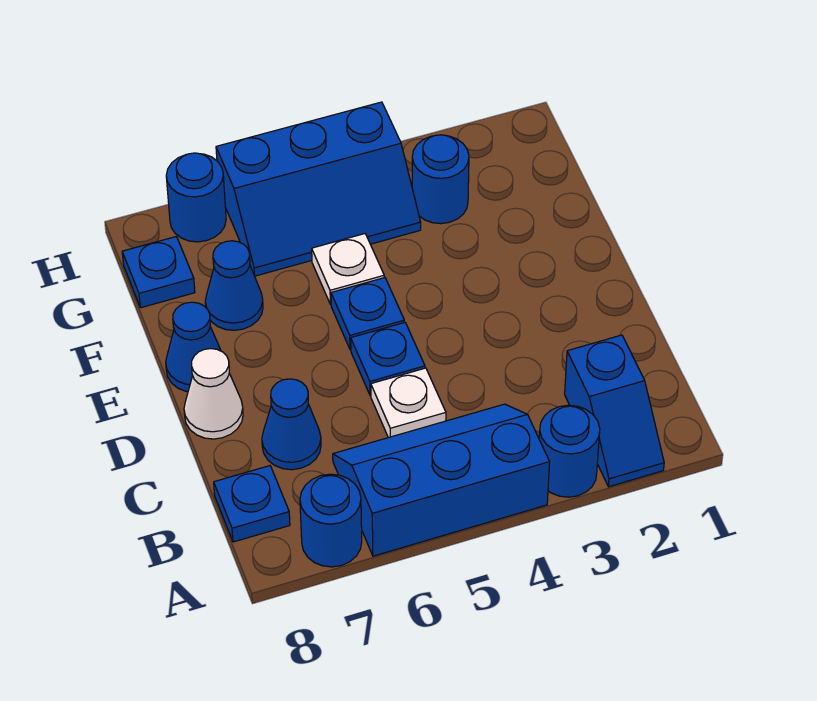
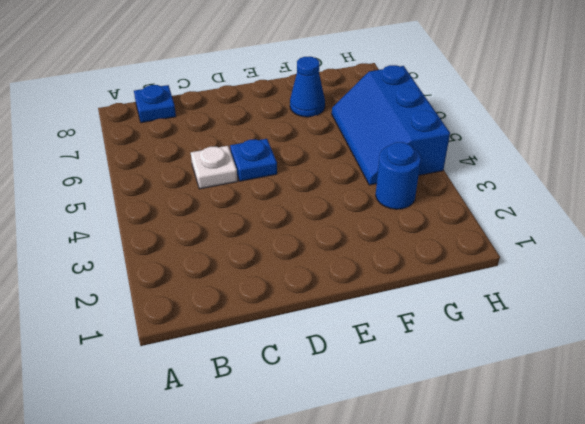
none -> blue slope A2:B2 level 1 top B
none -> blue round brick A3 level 1
none -> blue slope A4:B6 level 1 top A

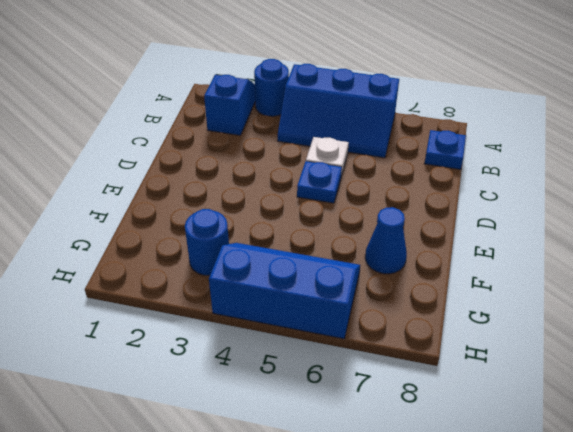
none -> blue round brick A7 level 1
none -> blue cone C7 level 1
none -> white cone D8 level 1

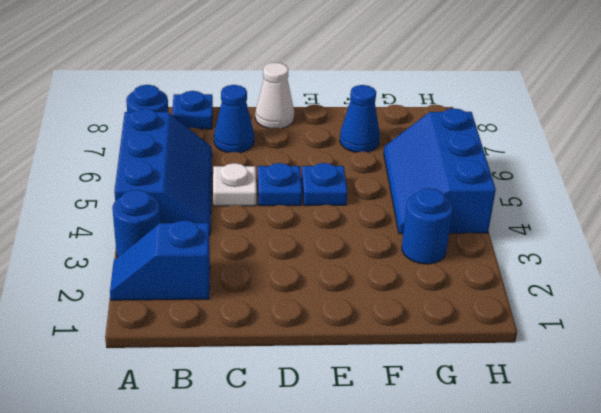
none -> blue cone E8 level 1
none -> white plate F5 level 1
none -> blue plate G8 level 1

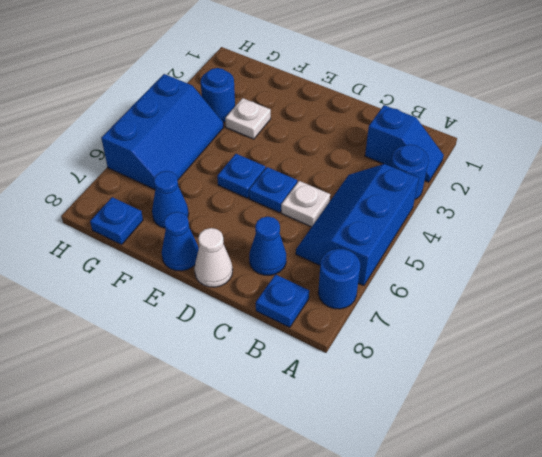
white plate F3 level 1 -> white plate F5 level 1
none -> blue round brick H7 level 1

